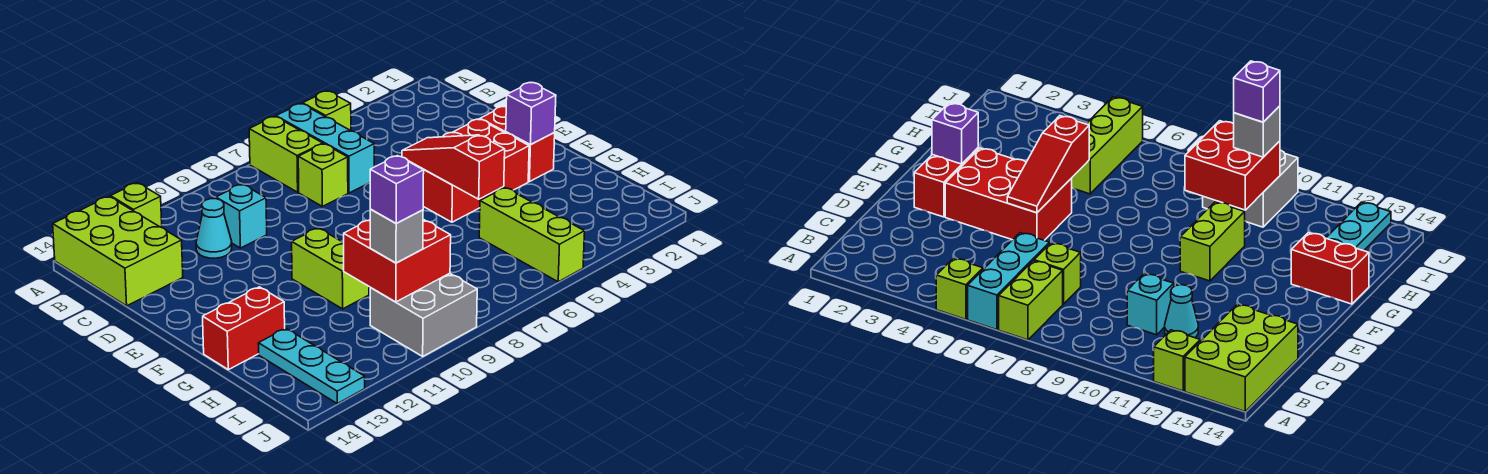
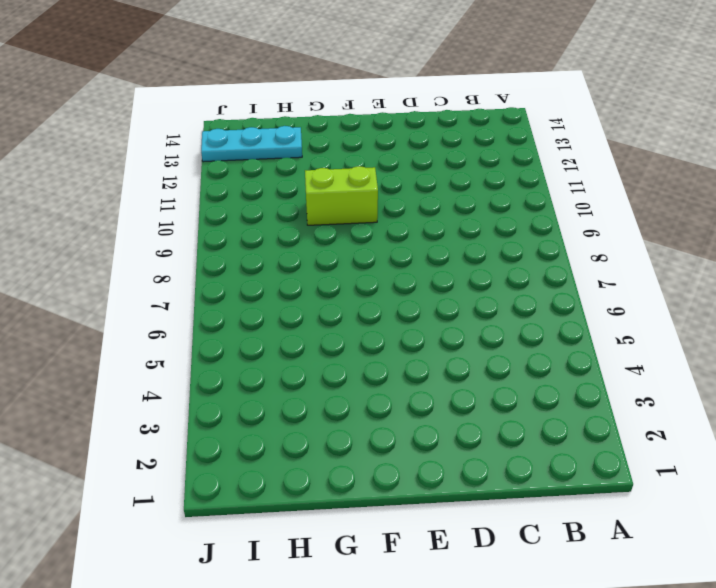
none -> lime brick A5 level 1
none -> cyan brick A6:C6 level 1
none -> lime brick A7:B7 level 1

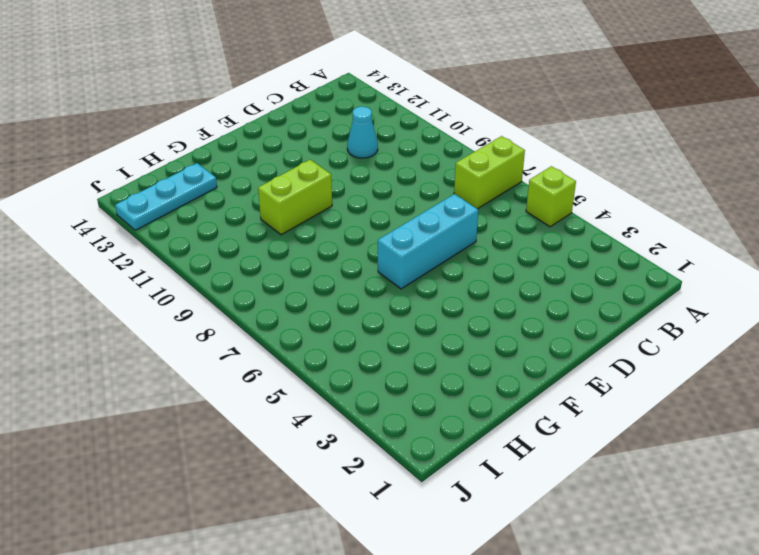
cyan brick D6:F6 level 1 -> cyan brick A6:C6 level 1
none -> lime brick A12 level 1
none -> lime brick A13:C14 level 1
none -> lime brick C7 level 1

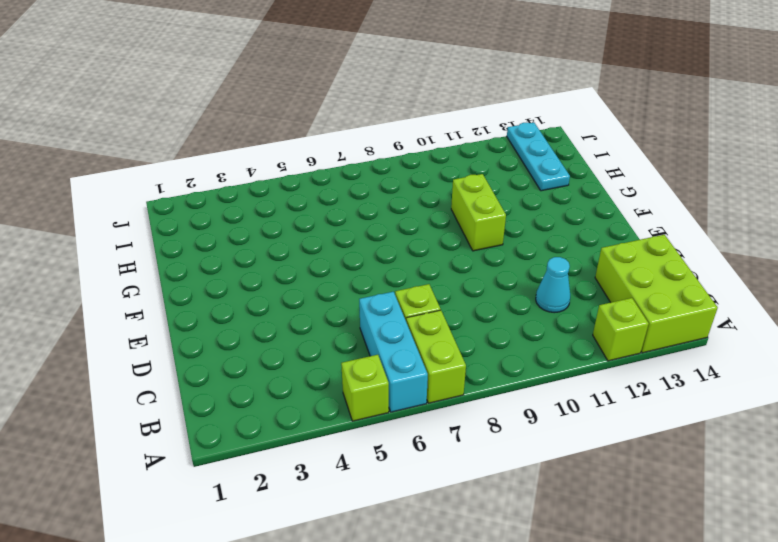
none -> cyan brick C10 level 1
none -> red brick E2:F2 level 1
none -> red brick E3:F5 level 1

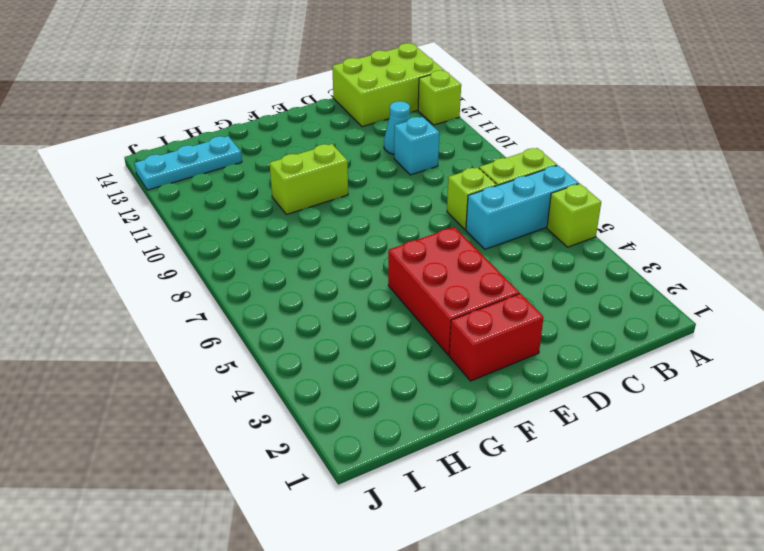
none -> red brick G13:G14 level 1
none -> lime brick H5:J5 level 1
none -> grey brick I9:J10 level 1

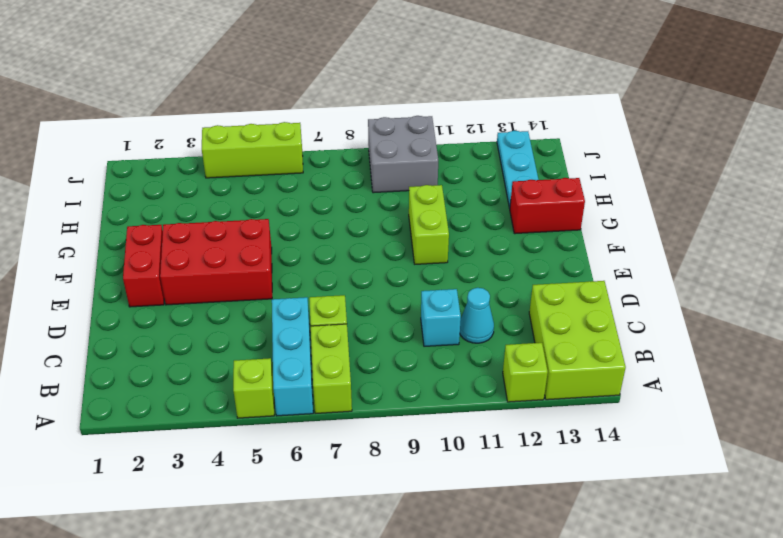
lime brick J4:J6 level 1 -> lime brick H5:J5 level 1
none -> red slope E5:G5 level 2 top G
none -> purple brick F2 level 2
none -> red brick H9:I10 level 2

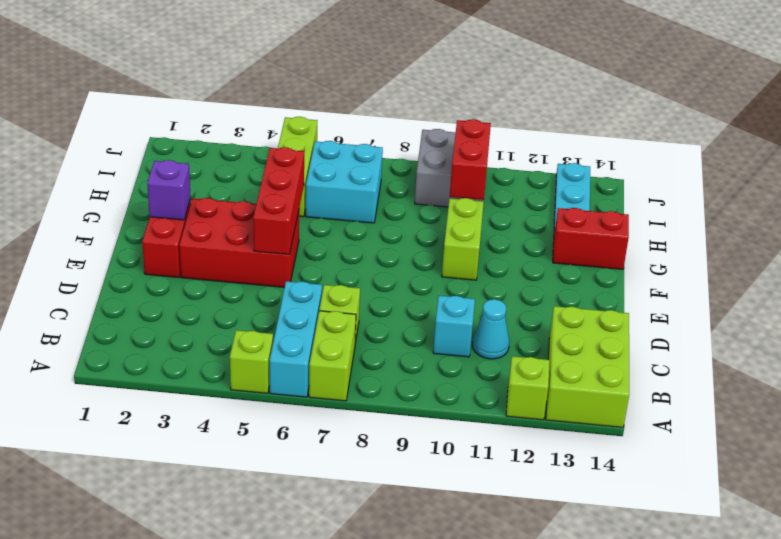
red brick E5:G5 level 2 -> red slope E5:G5 level 2 top G
cyan brick H6:I7 level 1 -> none
red brick H10:I10 level 2 -> red brick H9:I10 level 2
none -> grey brick I10 level 3
none -> purple brick I10 level 4

